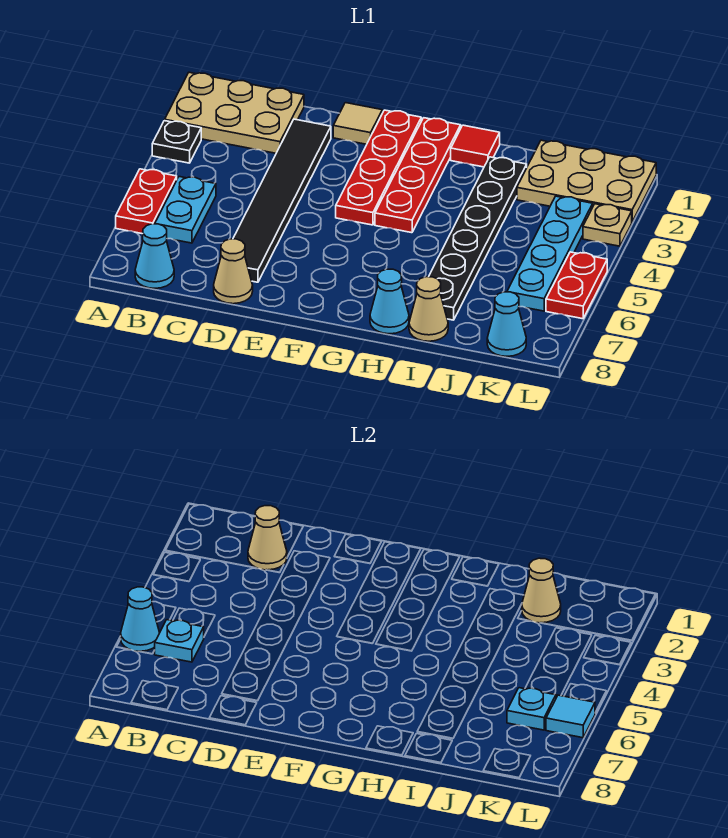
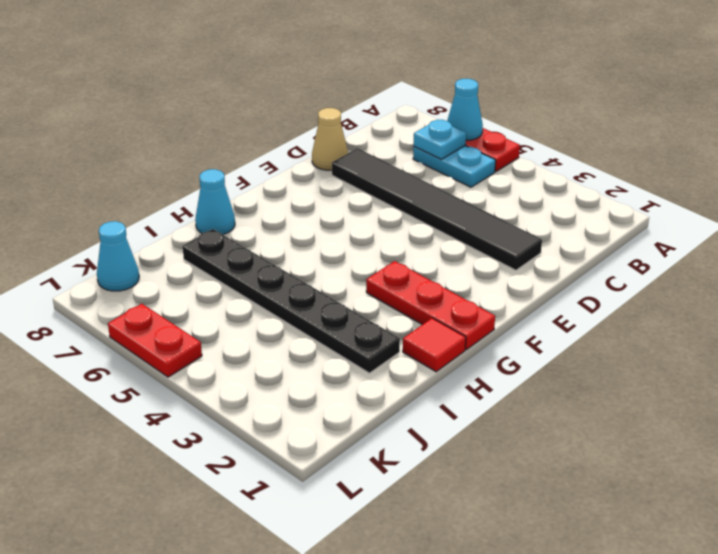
red plate G1:G3 level 1 -> red plate G1:G4 level 1
none -> tan plate A1:C2 level 1
none -> black plate A3 level 1
none -> cyan cone B8 level 1

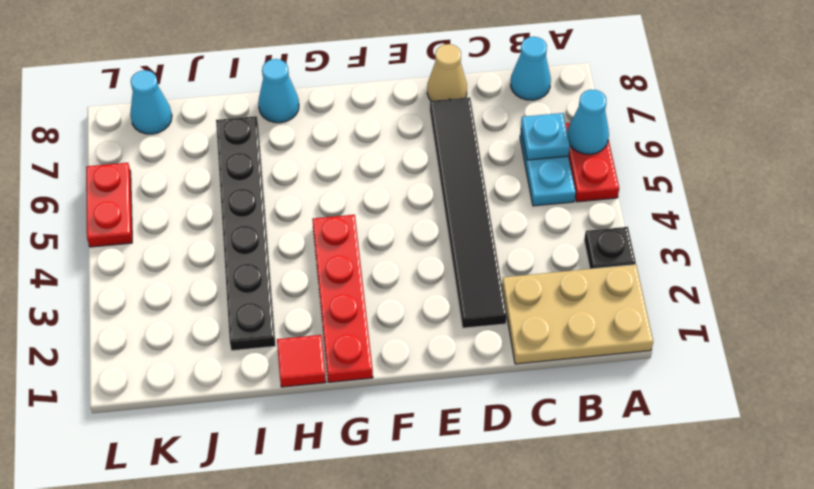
none -> tan tile E1 level 1
none -> red plate F1:F4 level 1
none -> tan cone I8 level 1

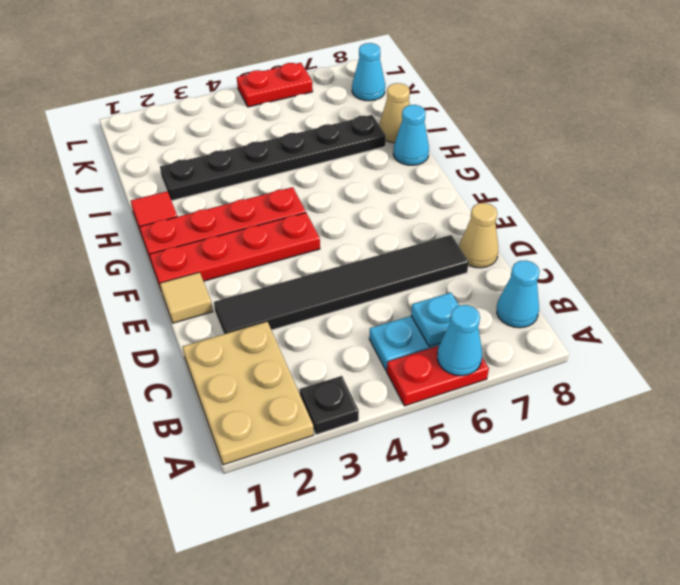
none -> tan plate J1:L2 level 1
none -> cyan plate K3:K6 level 1
none -> tan plate L3 level 1

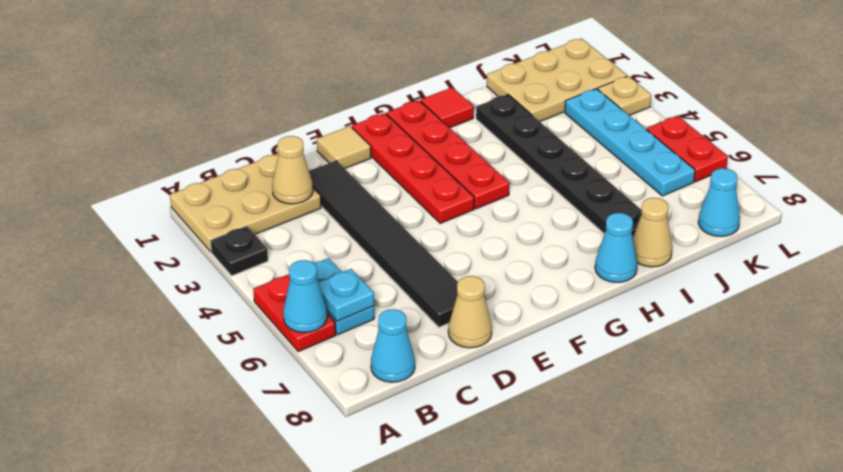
none -> tan cone J2 level 2
none -> cyan plate K6 level 2
none -> cyan tile L6 level 2

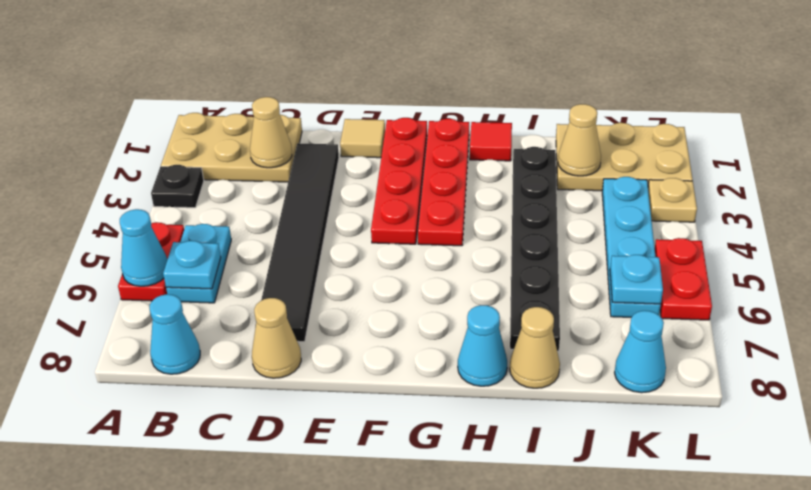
none -> cyan tile L6 level 2

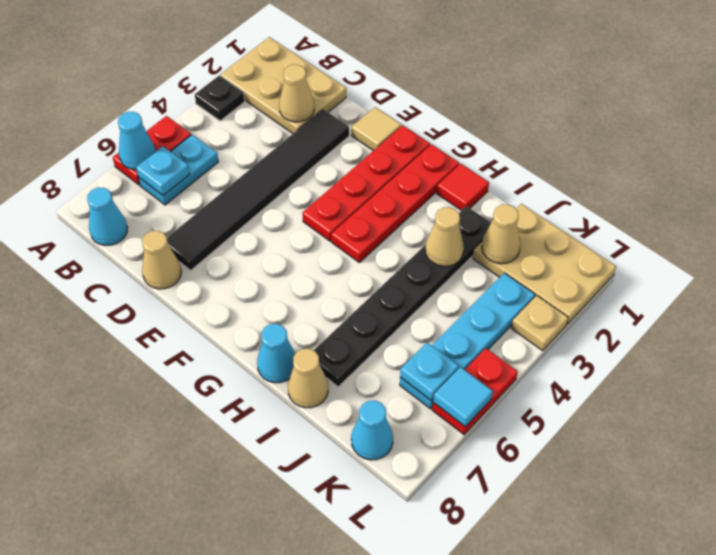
tan cone I3 level 2 -> none

